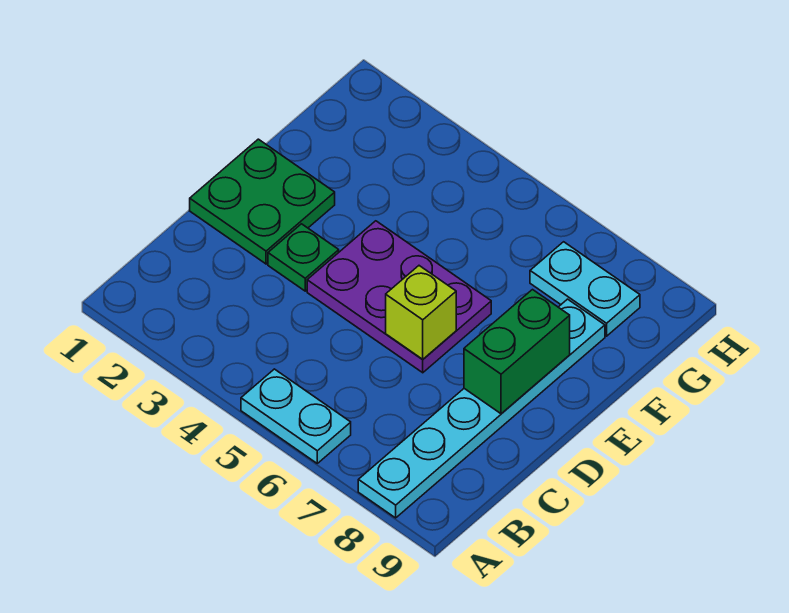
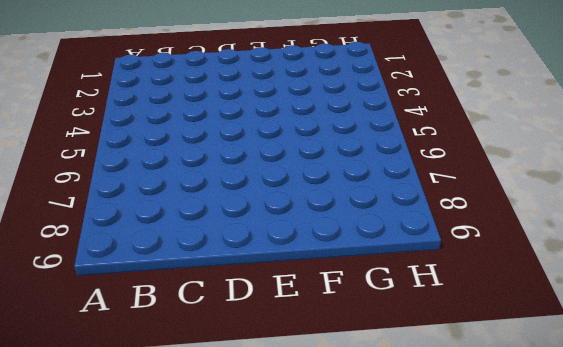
none -> cyan plate A5:A6 level 1
none -> cyan plate A8:F8 level 1

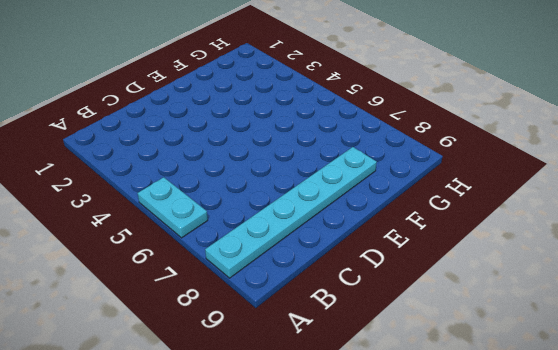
none -> green plate D1:E2 level 1
none -> green plate D3 level 1

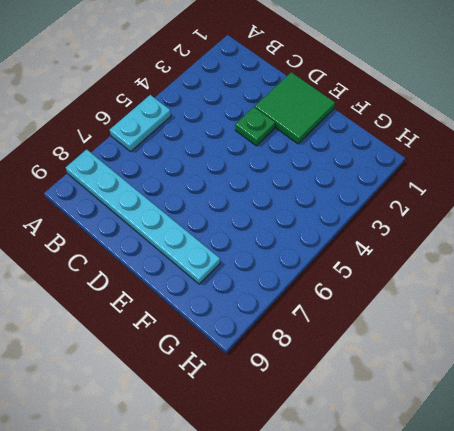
green tile D1:E2 level 1 -> green plate D1:E2 level 1
none -> purple plate D4:E6 level 1
none -> cyan plate G7:G8 level 1

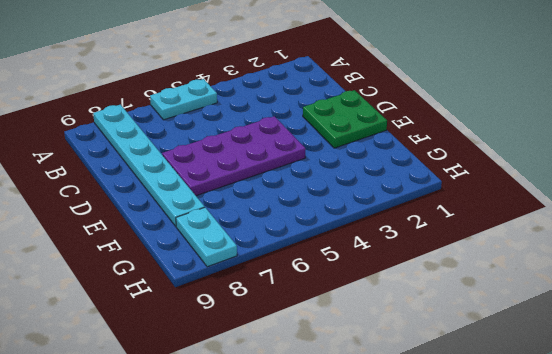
purple plate D4:E7 level 1 -> purple plate D4:E6 level 1
cyan plate G8:H8 level 1 -> cyan plate G7:G8 level 1
none -> green plate D3 level 1
none -> lime brick D6 level 2

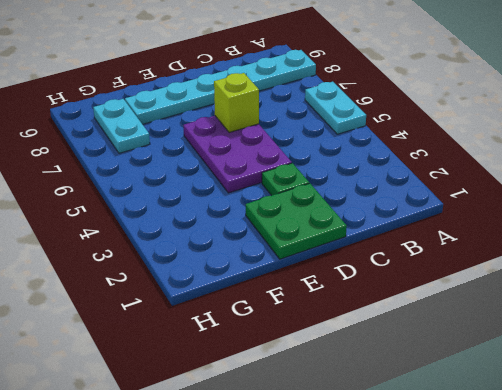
none -> green brick D8:E8 level 2

